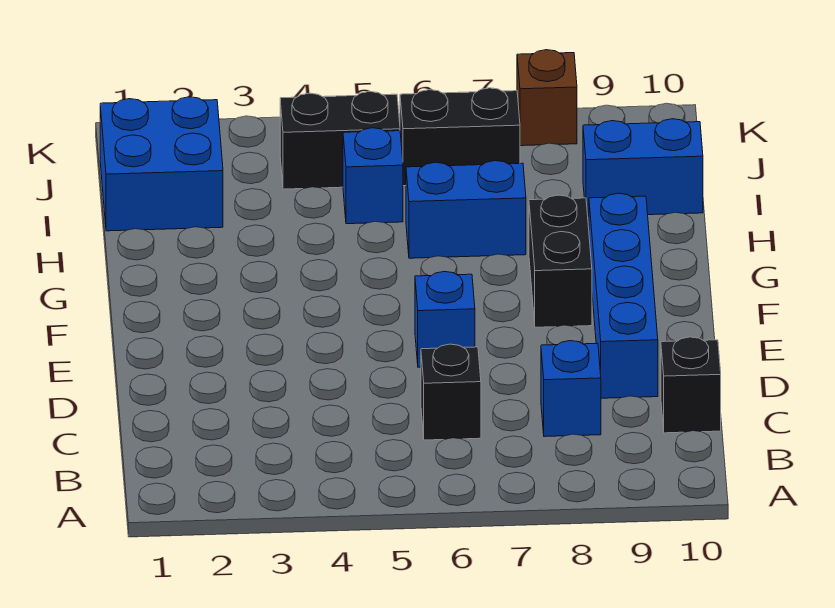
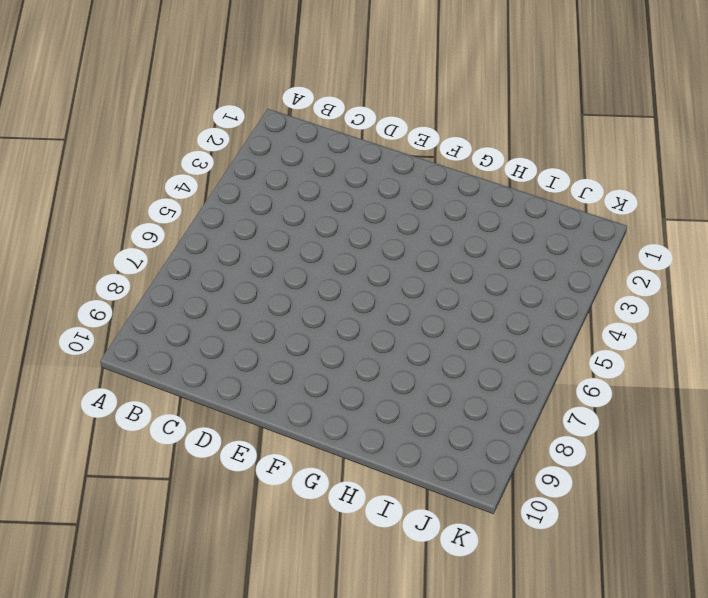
none -> black brick C6 level 1
none -> blue brick C8 level 1
none -> black brick C10 level 1

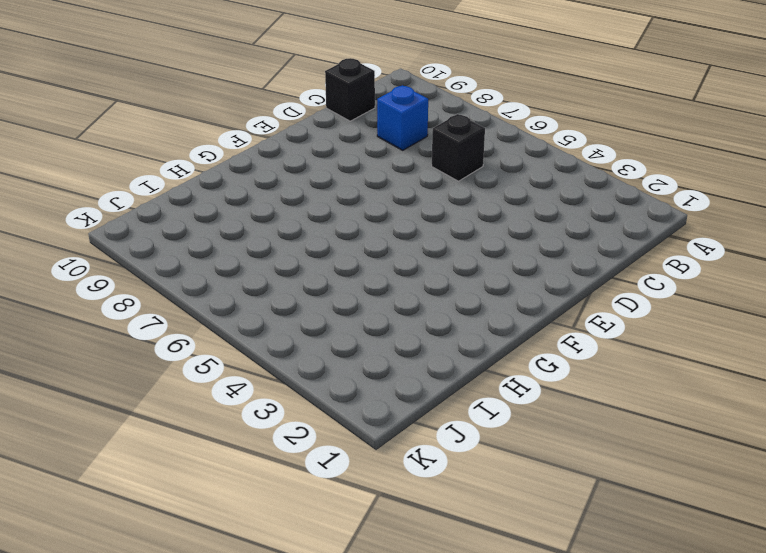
none -> blue brick D9:G9 level 1
none -> blue brick E6 level 1
none -> black brick F8:G8 level 1

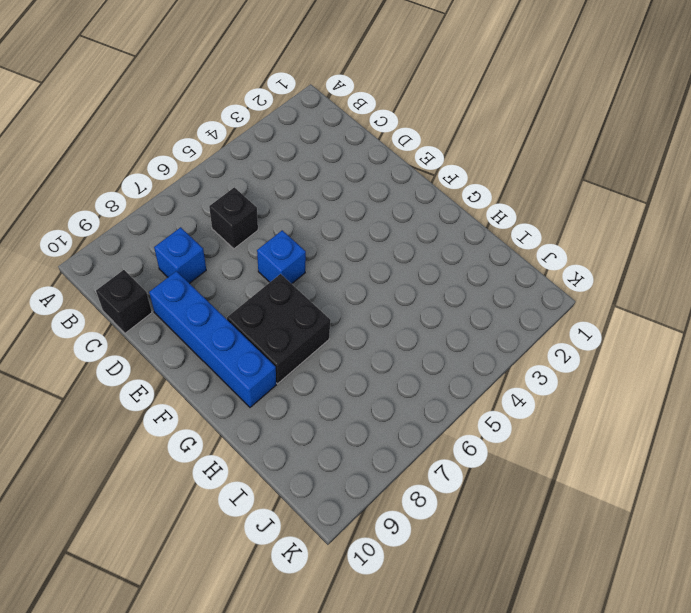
black brick F7:G8 level 1 -> black brick F8:G8 level 1
none -> blue brick H6:H7 level 1
none -> blue brick I1:J2 level 1
none -> blue brick I5 level 1

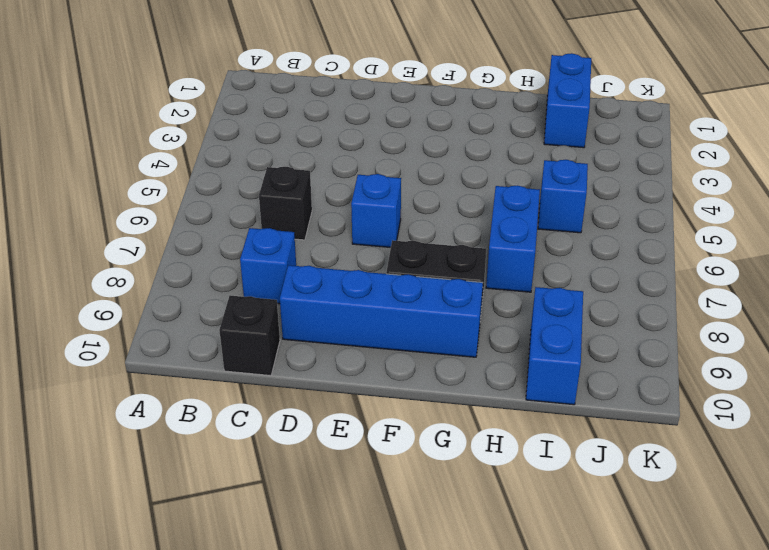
blue brick I1:I2 level 1 -> blue brick I1:J2 level 1
none -> black brick J4:J5 level 1
none -> black brick J6:J7 level 1
none -> brown brick K8 level 1

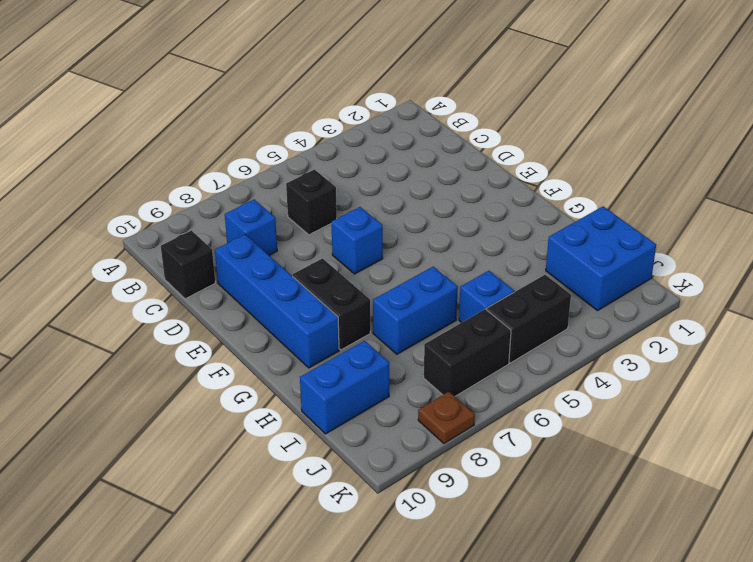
brown plate K8 level 1 -> brown brick K8 level 1

